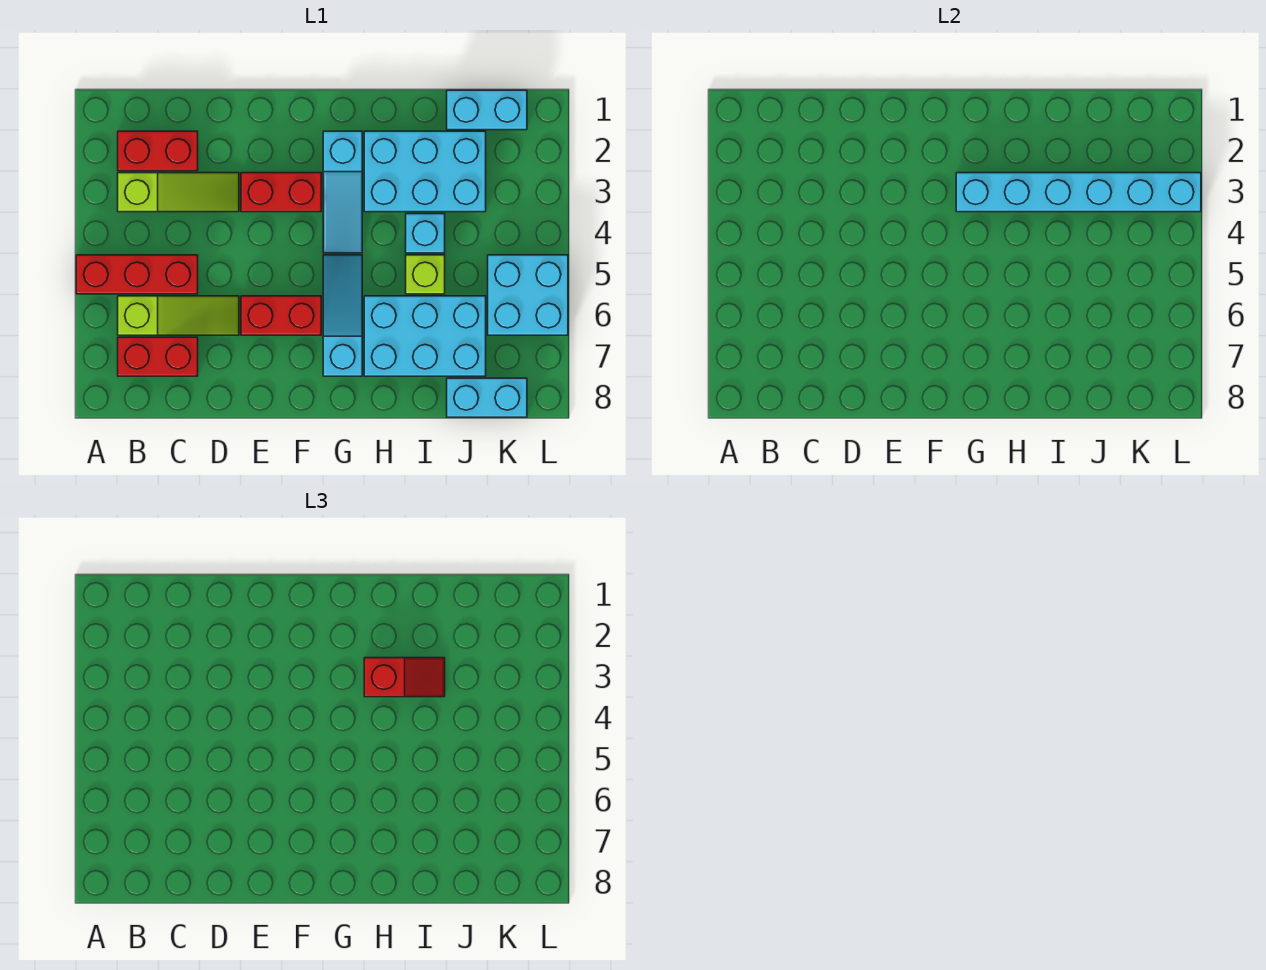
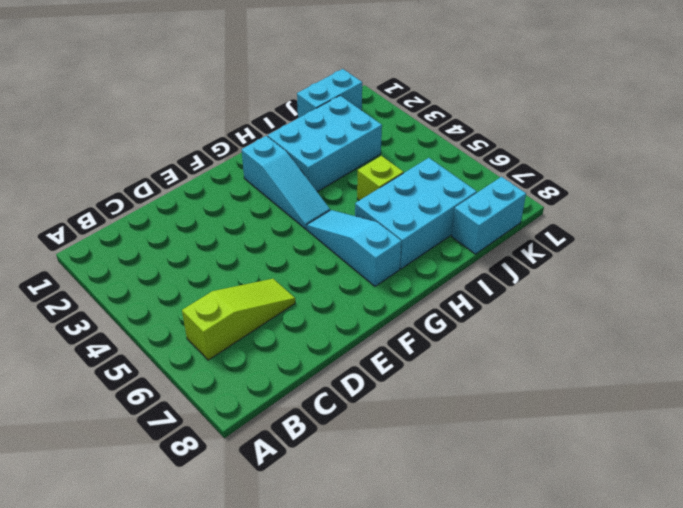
none -> red brick A5:C5 level 1
none -> red brick B2:C2 level 1
none -> lime slope B3:D3 level 1 top B

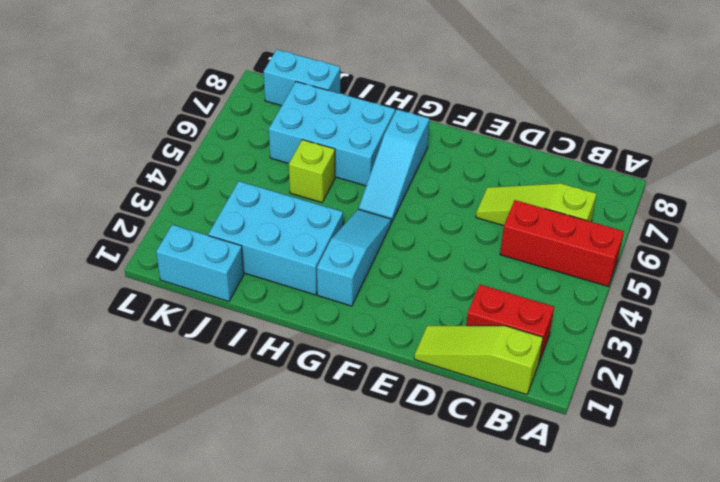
lime slope B1:D1 level 1 top B -> lime slope B3:D3 level 1 top B
none -> red brick B7:C7 level 1
none -> red brick E3:F3 level 1
none -> red brick E6:F6 level 1

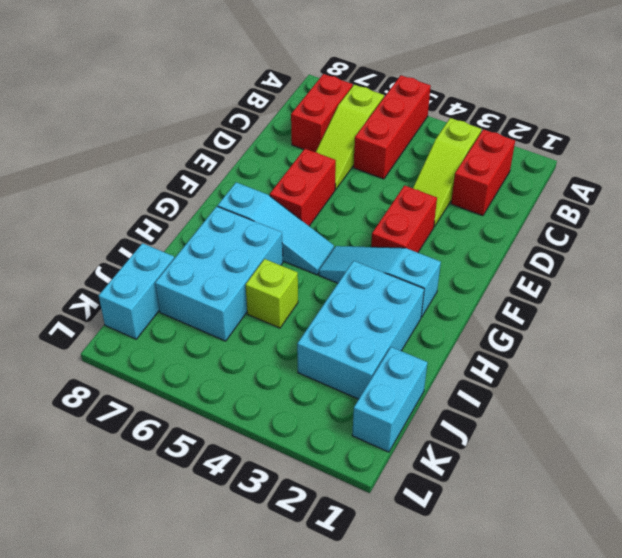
none -> cyan brick I4 level 1
none -> cyan brick K5:L6 level 1
none -> cyan brick G3:L3 level 2

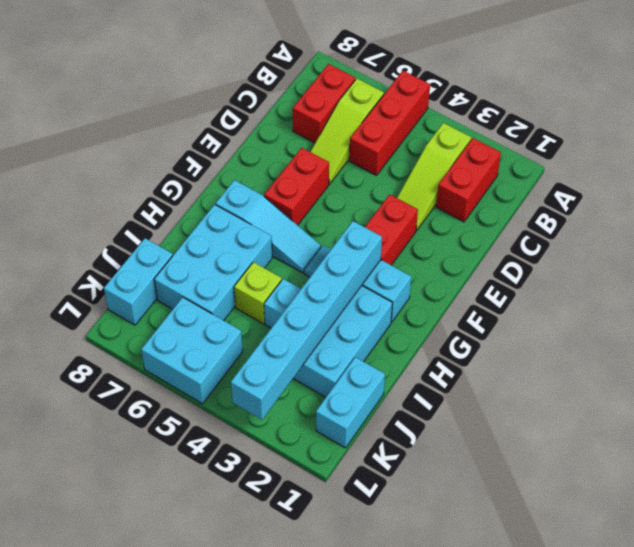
none -> red slope H3:I3 level 3 top H

